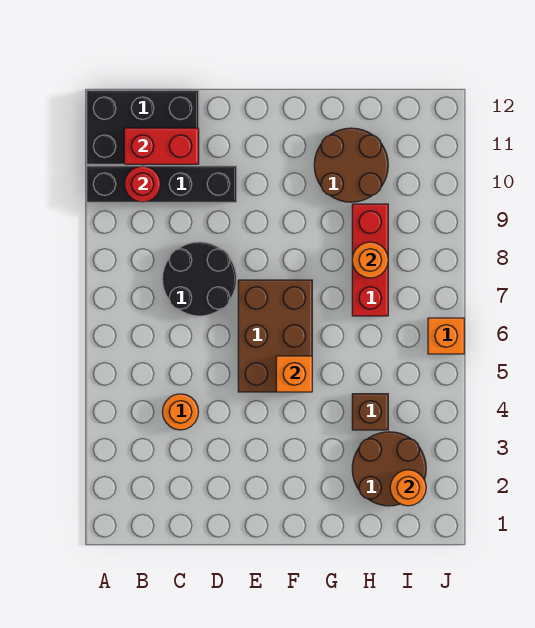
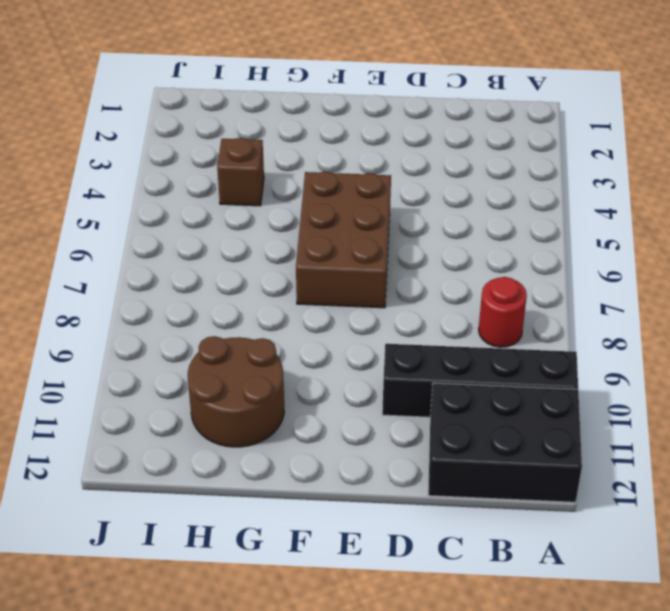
red round brick B8 level 1 -> red round brick B10 level 2
none -> orange round brick C4 level 1
none -> black round brick C7:D8 level 1
none -> brown round brick H2:I3 level 1

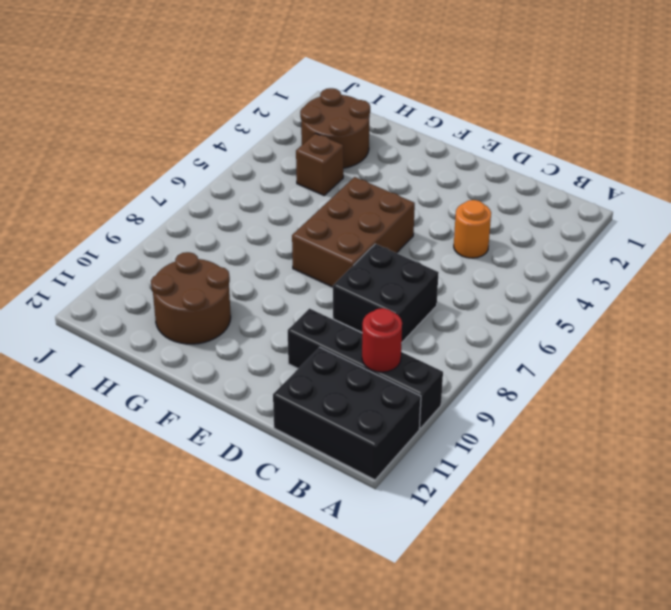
black brick C7:D8 level 1 -> black round brick C7:D8 level 1
none -> red brick H7:H9 level 1
none -> orange brick J6 level 1
none -> red brick B11:C11 level 2

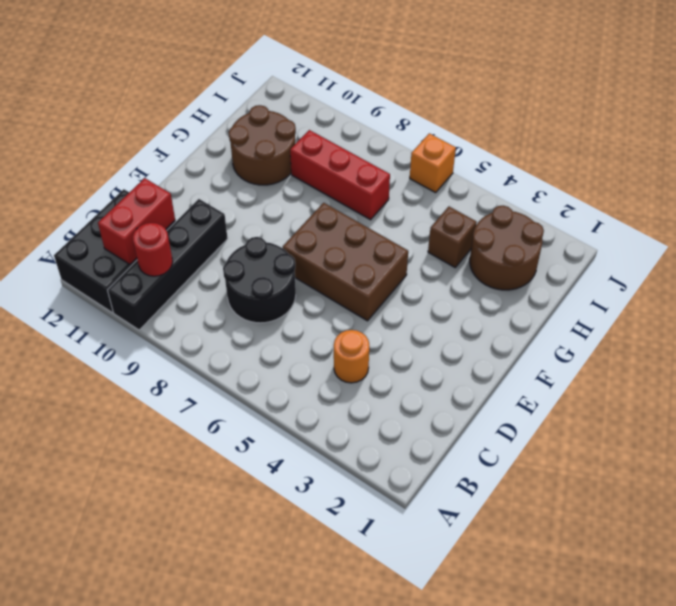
none -> orange brick F5 level 2
none -> orange round brick H8 level 2
none -> orange round brick I2 level 2

